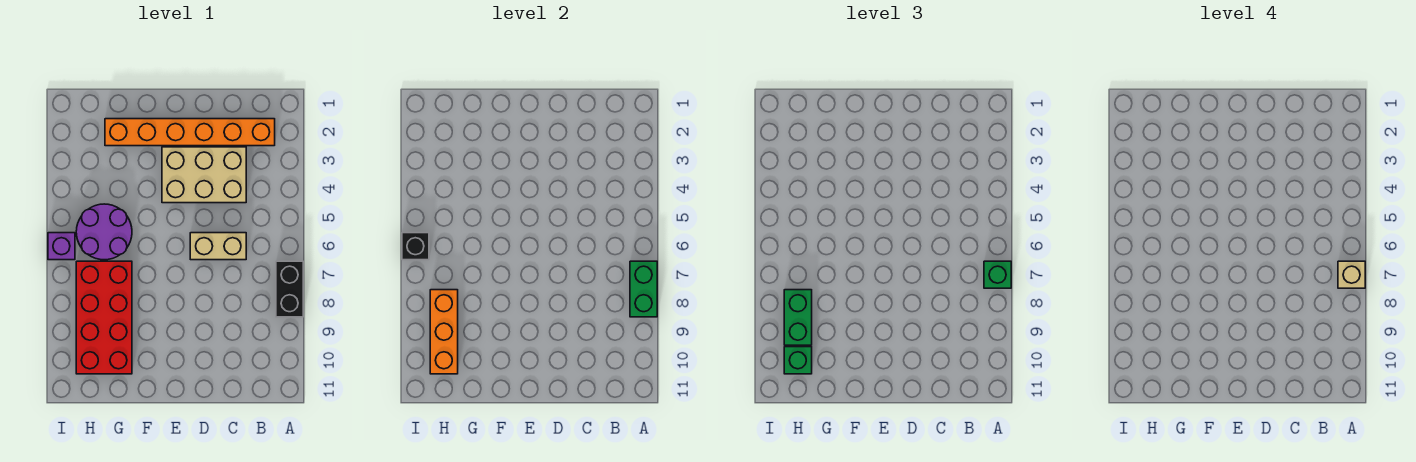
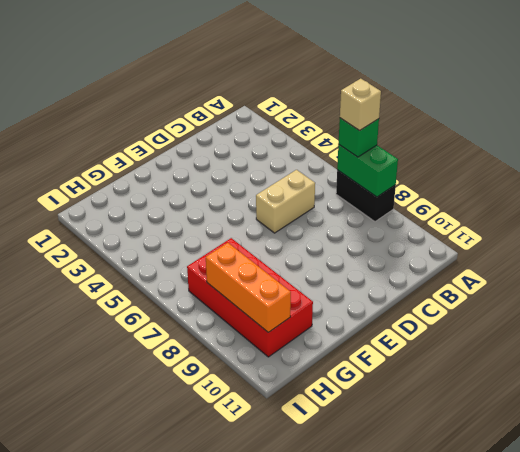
none -> orange brick B2:G2 level 1
none -> tan brick C3:E4 level 1
none -> purple round brick G5:H6 level 1

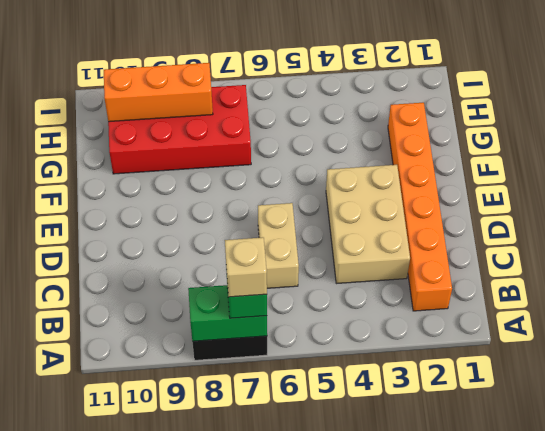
none -> purple round brick G5:H6 level 1
none -> purple brick I6 level 1
none -> black brick I6 level 2

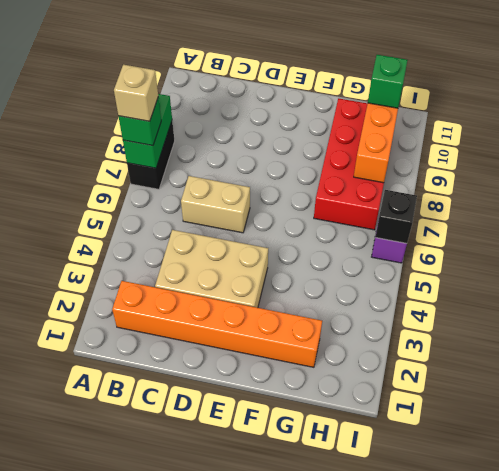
none -> purple round brick G5:H6 level 1
none -> green brick H8:H9 level 3

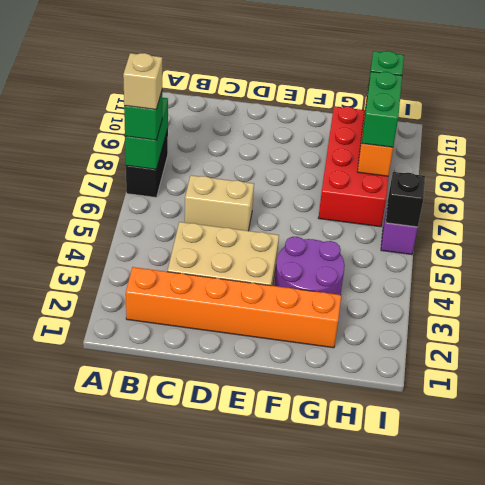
purple round brick F3:G4 level 1 -> purple round brick G5:H6 level 1

